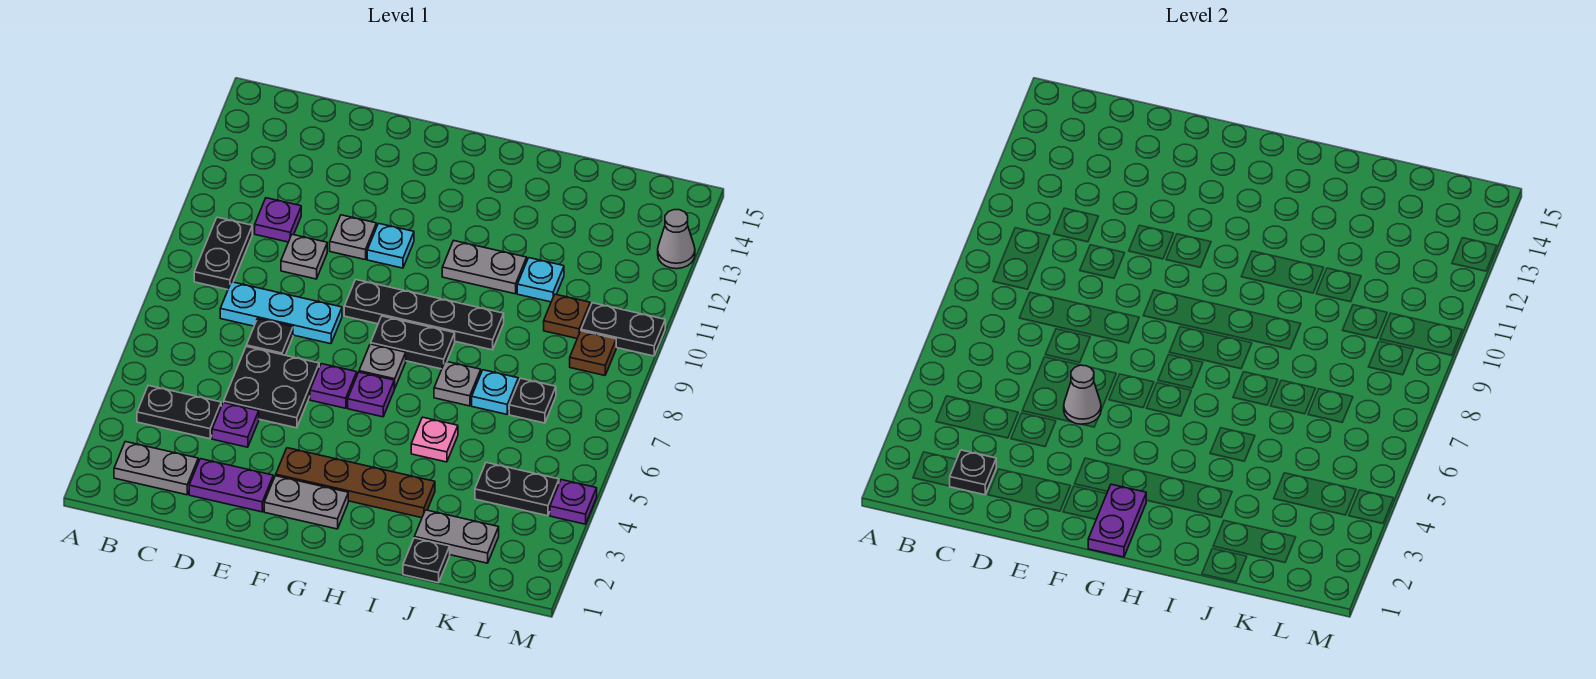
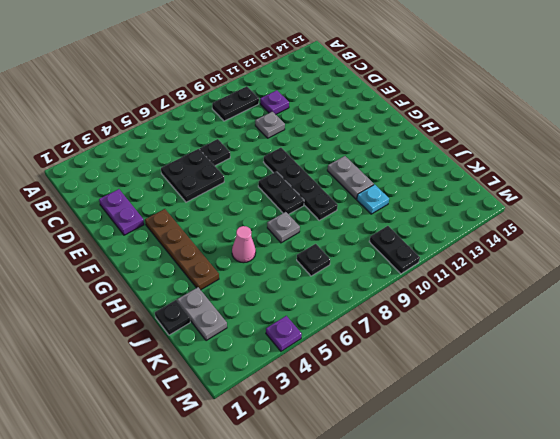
pink cone I5 level 1 -> pink plate I5 level 1
none -> grey plate B2:C2 level 1
none -> black plate B4:C4 level 1
none -> cyan plate C8:E8 level 1
none -> purple plate D4 level 1

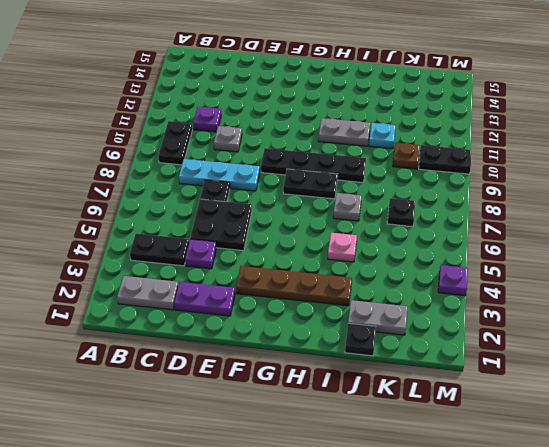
none -> grey plate E11 level 1
none -> grey plate F2:G2 level 1
none -> purple plate F6 level 1
none -> cyan plate F11 level 1

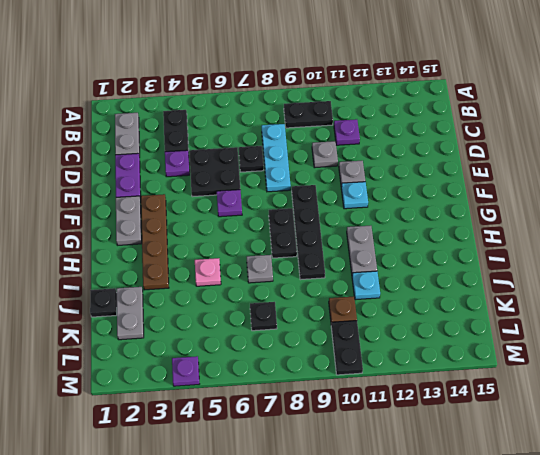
none -> purple plate G6 level 1
none -> grey plate G7 level 1
none -> cyan plate J7 level 1
none -> black plate K4:L4 level 1

